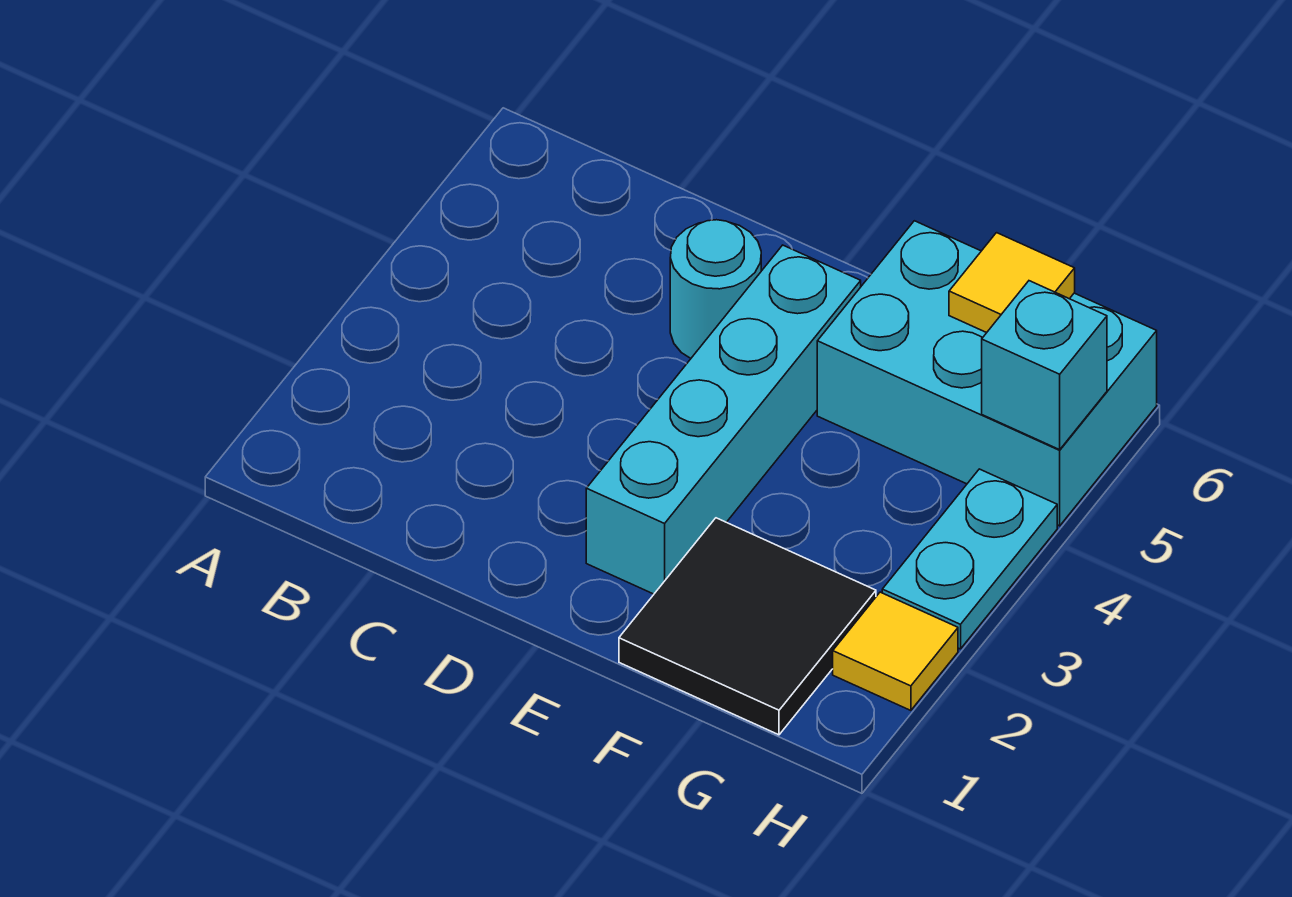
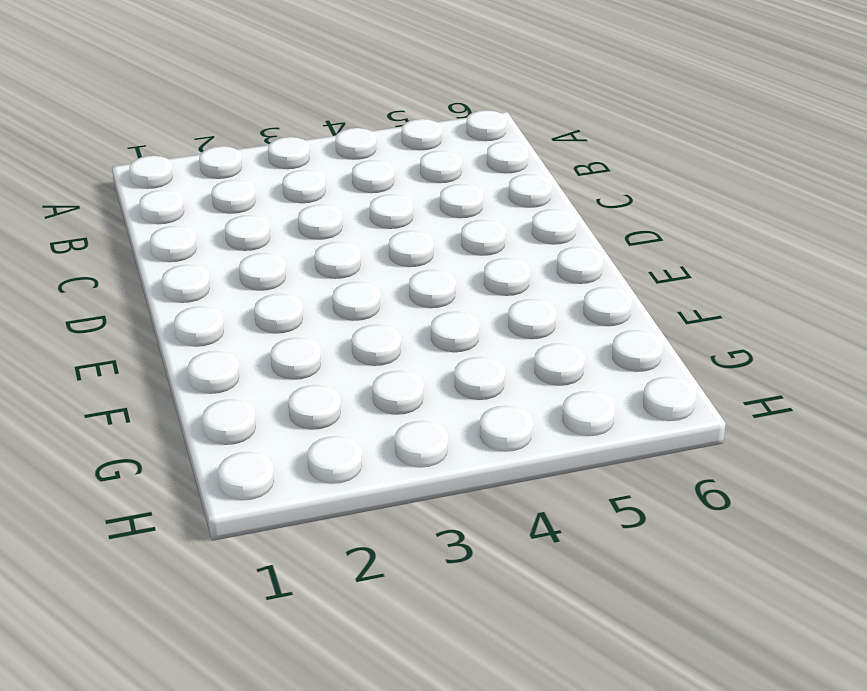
none -> cyan round brick D5 level 1
none -> cyan brick E2:E5 level 1

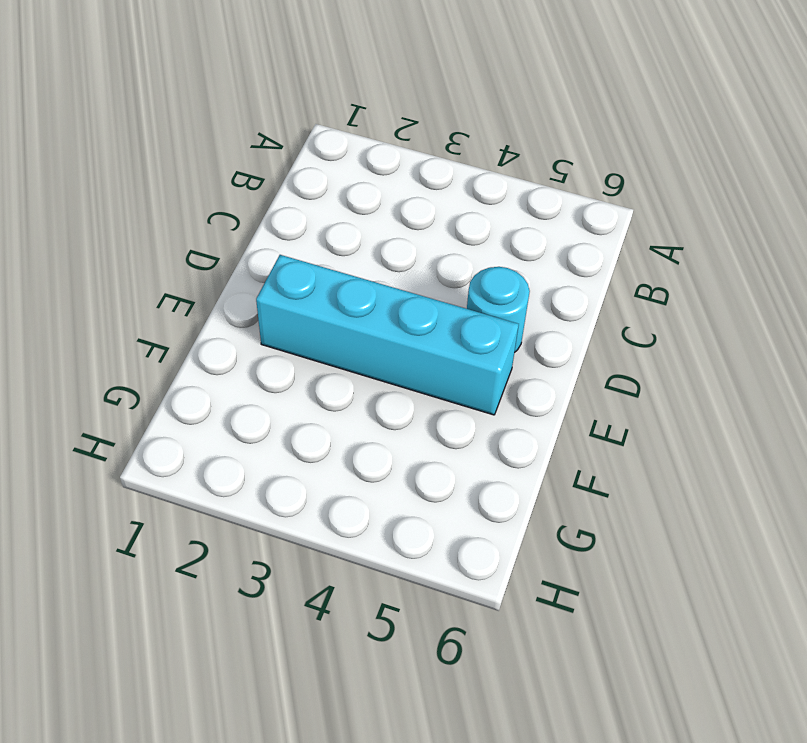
none -> black tile F1:G2 level 1
none -> cyan brick F5:H6 level 1

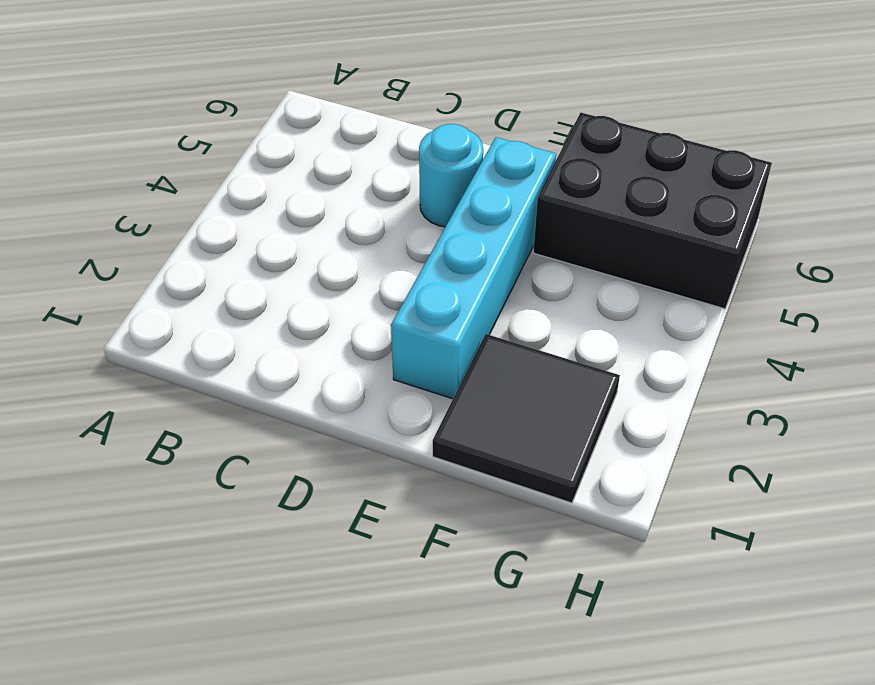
black brick F5:H6 level 1 -> cyan brick F5:H6 level 1
none -> yellow tile H2 level 1
none -> cyan plate H3:H4 level 1

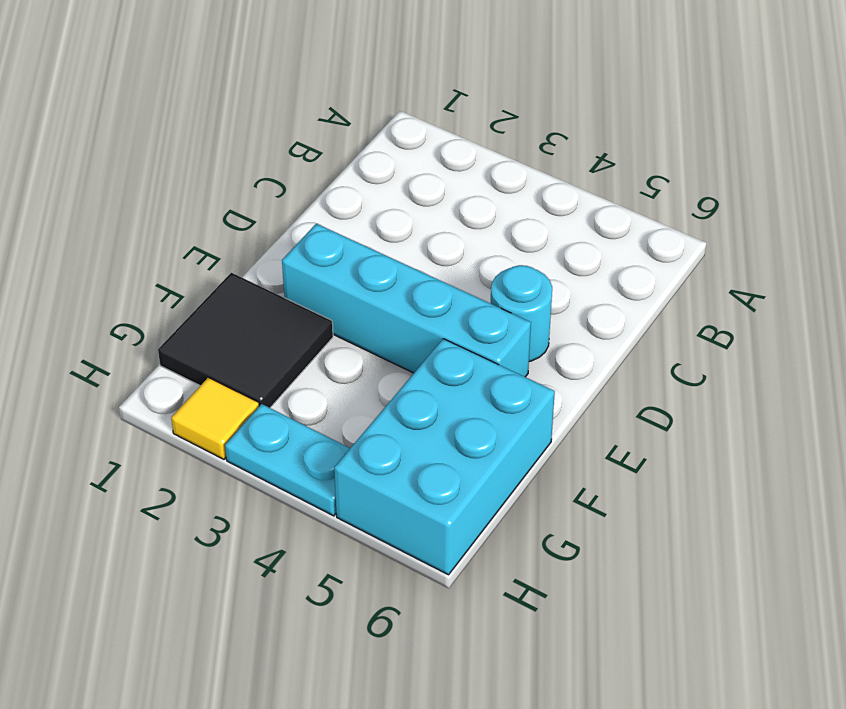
none -> yellow tile G6 level 2
none -> cyan brick H5 level 2

